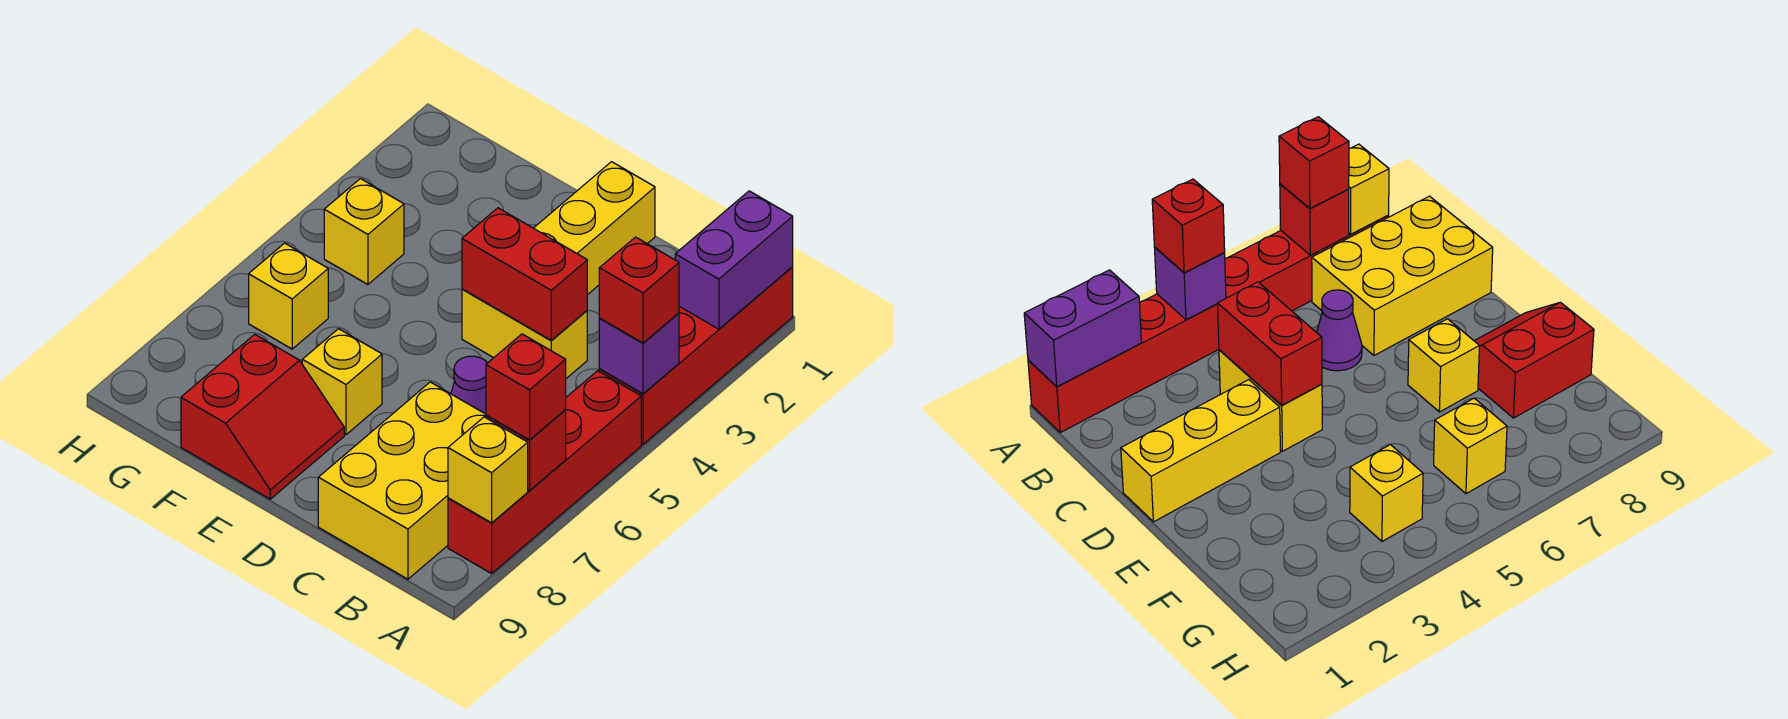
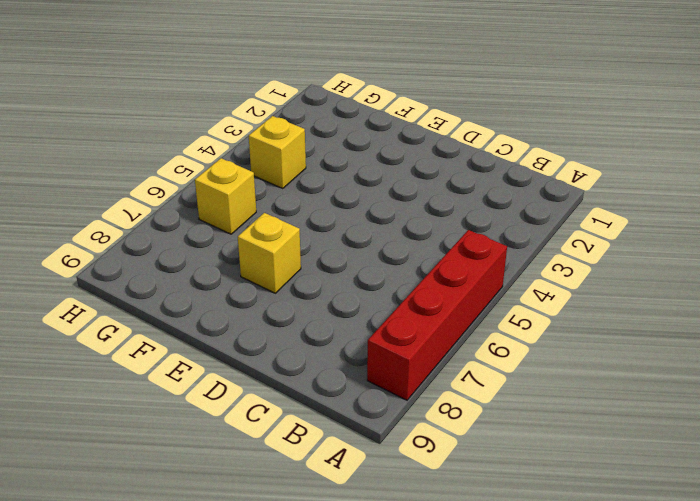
none -> red brick A1:A4 level 1
none -> yellow brick B7:C9 level 1
none -> yellow brick C4:D4 level 1

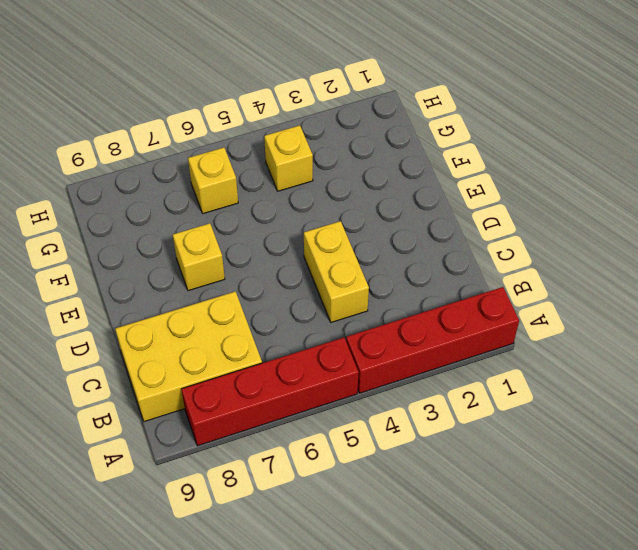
none -> purple cone C6 level 1
none -> yellow brick D1:D3 level 1
none -> red slope E8:F9 level 1 top F

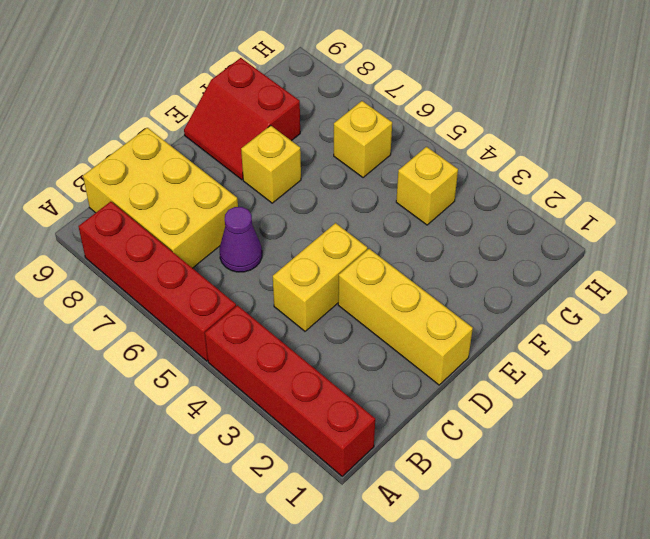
none -> purple brick A1:A2 level 2
none -> purple brick A4 level 2
none -> red brick A7 level 2

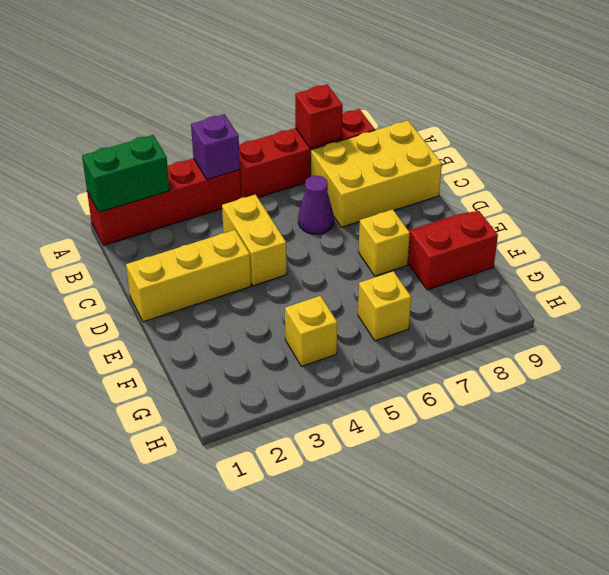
green brick A1:A2 level 2 -> purple brick A1:A2 level 2
none -> yellow brick A8 level 2
none -> red brick C4:D4 level 2
none -> red brick A4 level 3

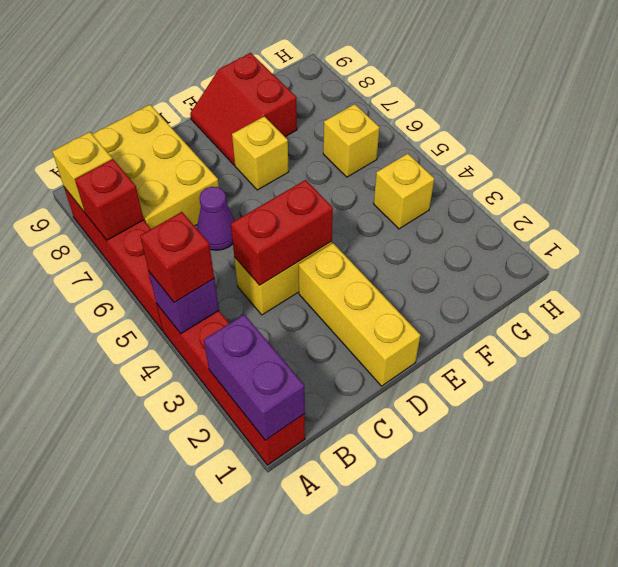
none -> red brick A7 level 3

